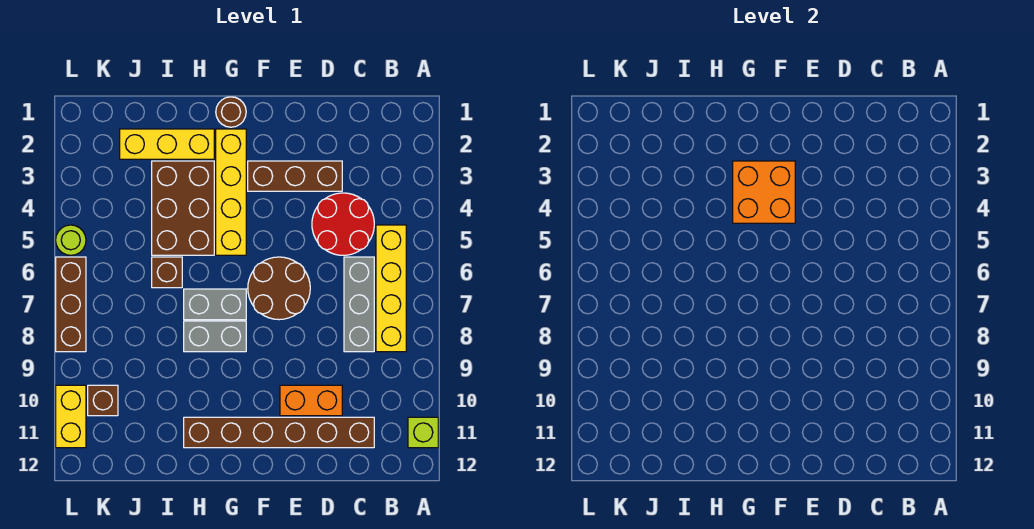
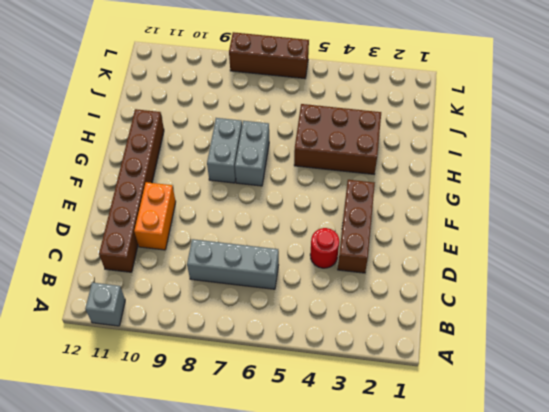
grey brick A11 level 1 -> lime brick A11 level 1
red round brick D4 level 1 -> red round brick C4:D5 level 1
none -> yellow brick B5:B8 level 1
none -> brown round brick E6:F7 level 1
none -> brown round brick G1 level 1

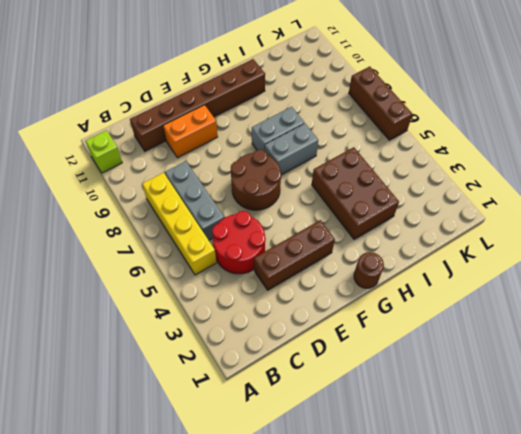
none -> yellow brick G2:G5 level 1
none -> yellow brick H2:J2 level 1
none -> brown brick I6 level 1

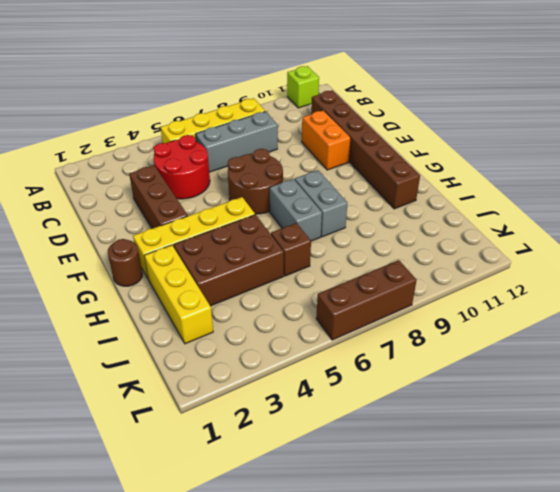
none -> brown brick K10 level 1
none -> lime round brick L5 level 1
none -> yellow brick L10:L11 level 1

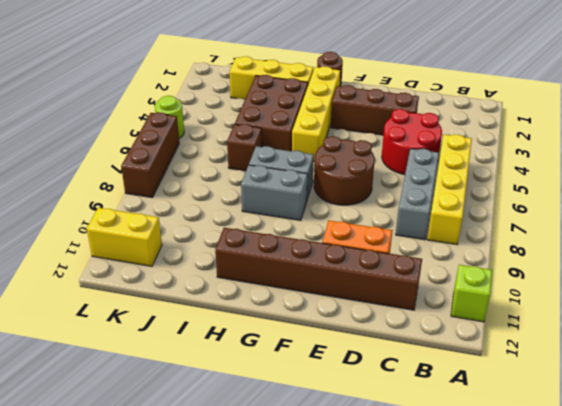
yellow brick K11:L11 level 1 -> yellow brick L10:L11 level 1
none -> brown brick K10 level 1
none -> orange brick F3:G4 level 2

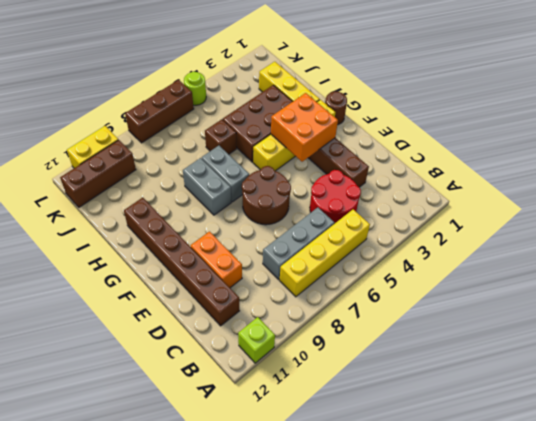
brown brick K10:K12 level 1 -> brown brick K10 level 1

